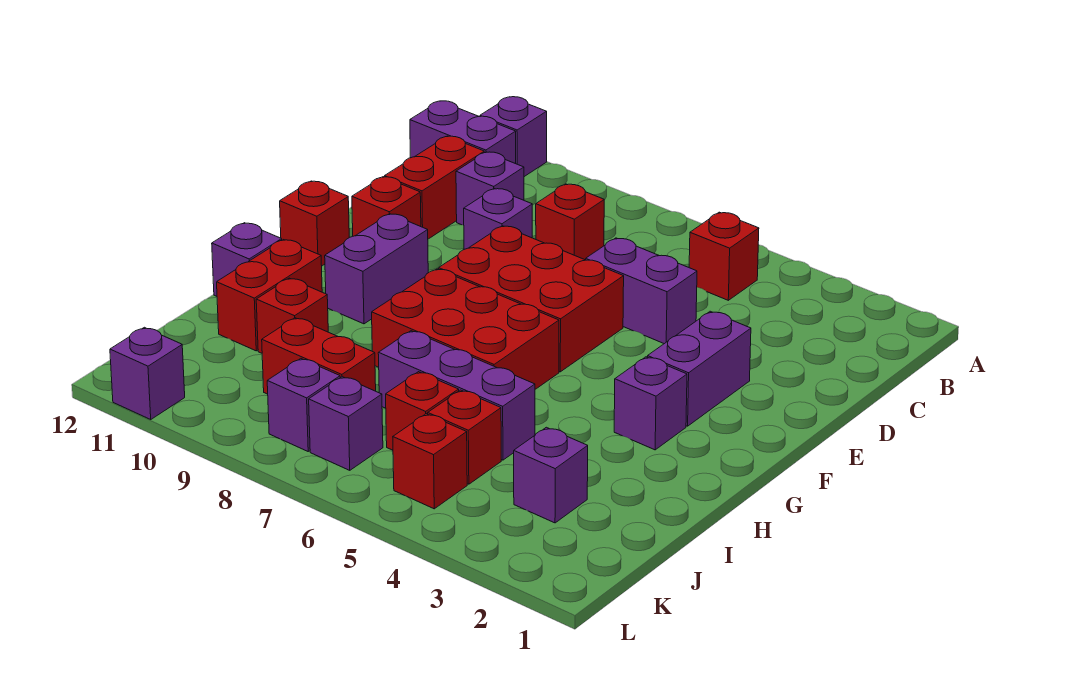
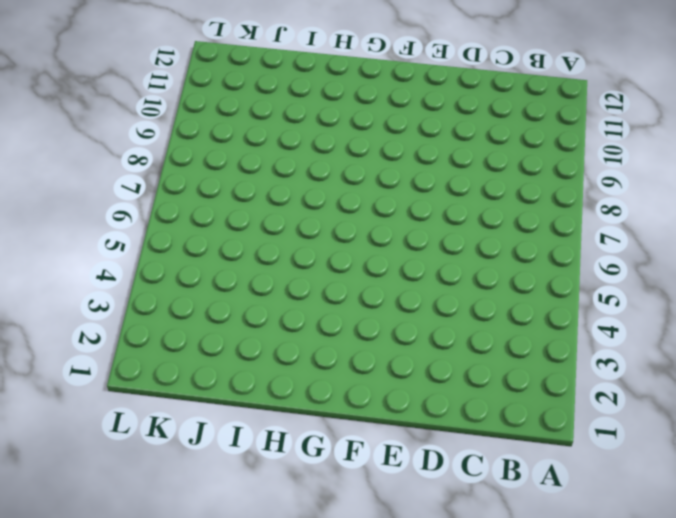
none -> purple brick A11 level 1
none -> red brick B5 level 1
none -> purple brick B11:B12 level 1

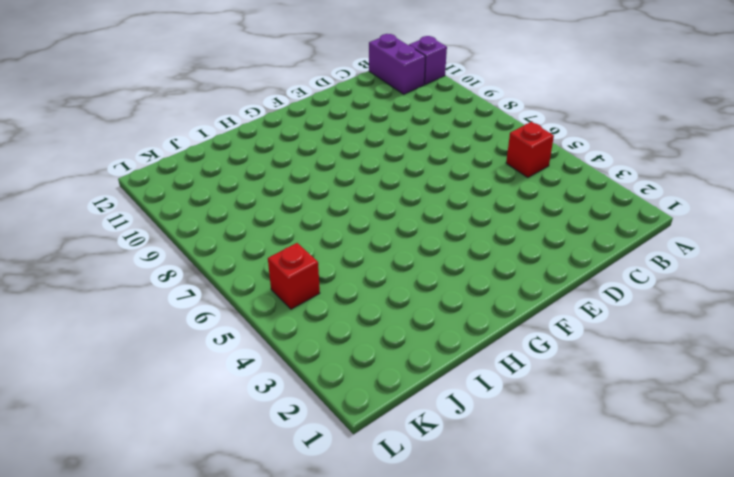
none -> red brick C8 level 1
none -> purple brick C10 level 1
none -> red brick C11:D11 level 1

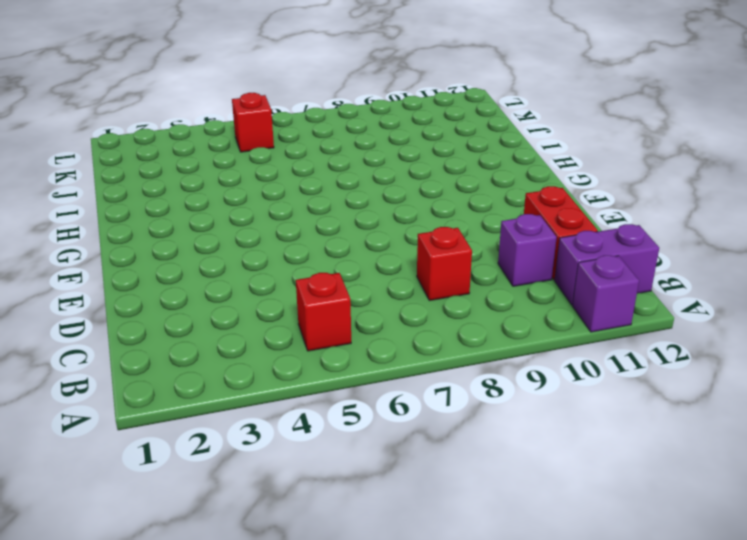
none -> purple brick D5:D6 level 1
none -> purple brick D9 level 1
none -> purple brick E3:F3 level 1

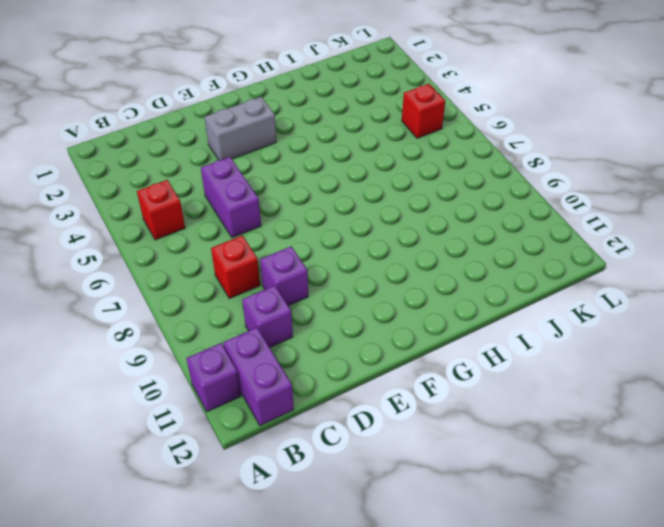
grey brick E3:F3 level 1 -> purple brick E3:F3 level 1
none -> red brick C11:D11 level 1
none -> red brick E6:F8 level 1
none -> red brick E11 level 1

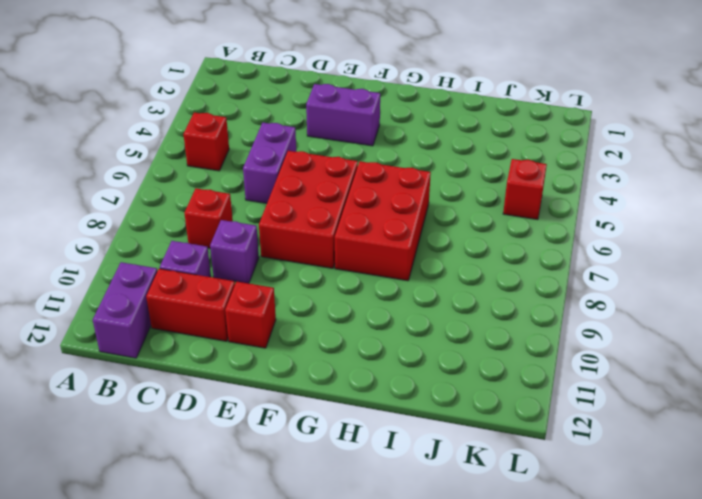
none -> purple brick A11 level 1
none -> purple brick F10:G10 level 1
none -> red brick F12 level 1

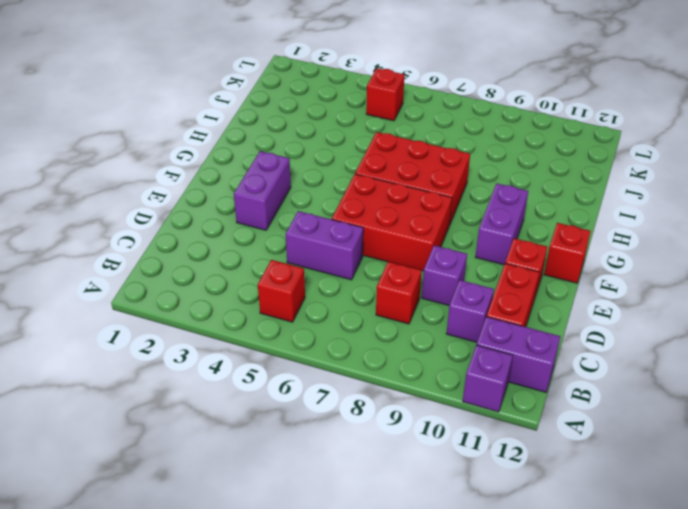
none -> purple brick G3 level 1
none -> red brick H11:I11 level 1
none -> purple brick H12 level 1

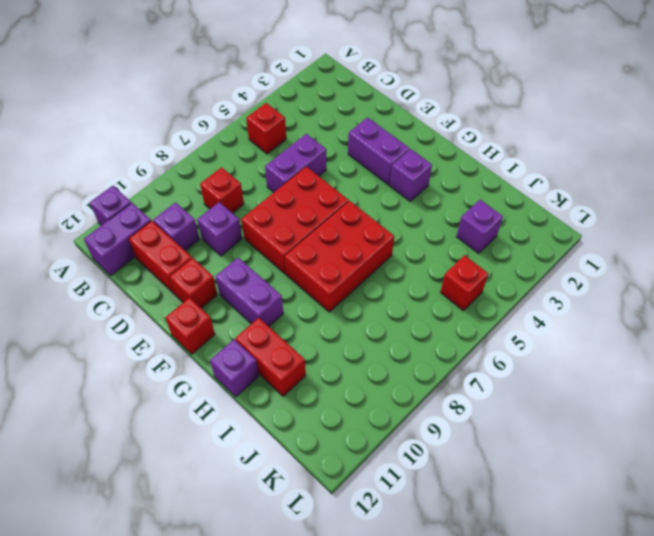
none -> purple brick I5:I7 level 1
none -> red brick I10 level 1
none -> red brick J5 level 1

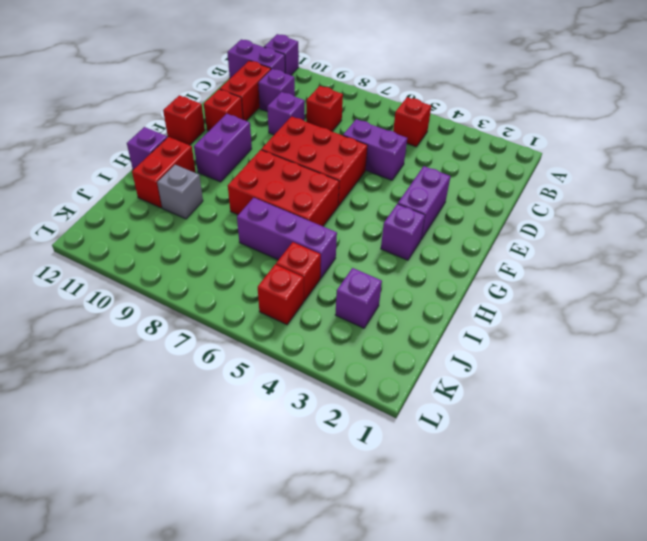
grey brick I10 level 1 -> red brick I10 level 1
none -> red brick J6 level 1
none -> red brick J8:J9 level 1
none -> purple brick K7 level 1

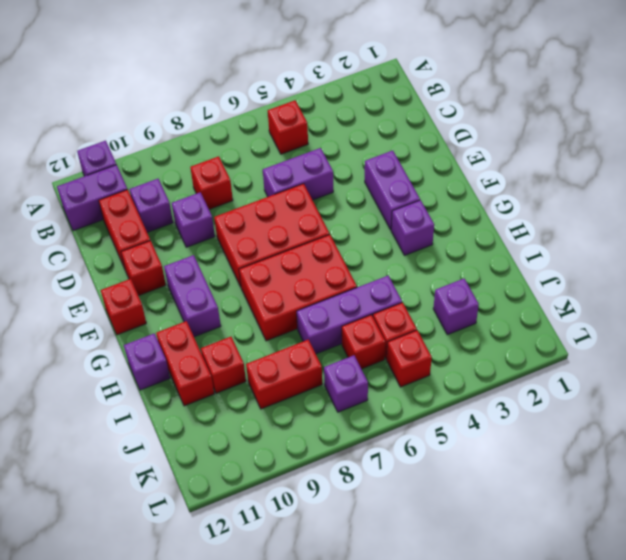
none -> purple brick K8 level 1
none -> purple brick L11 level 1

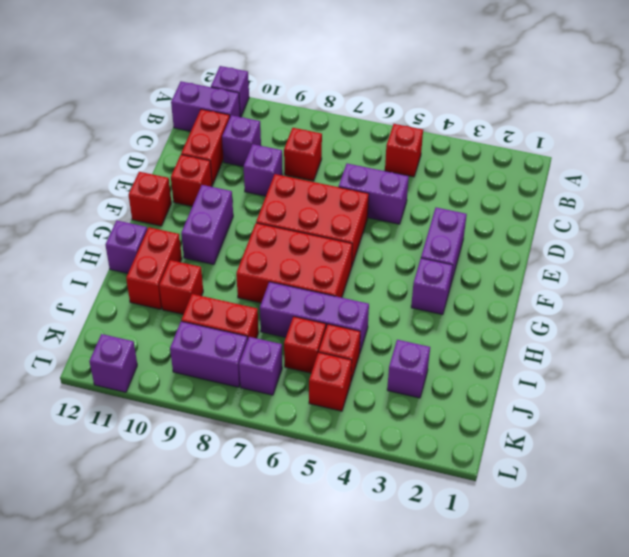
purple brick K8:K9 level 1 -> purple brick K8 level 1

